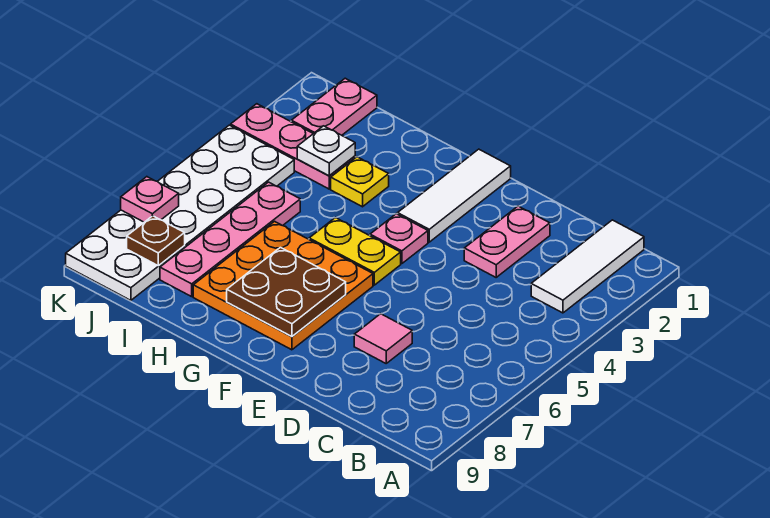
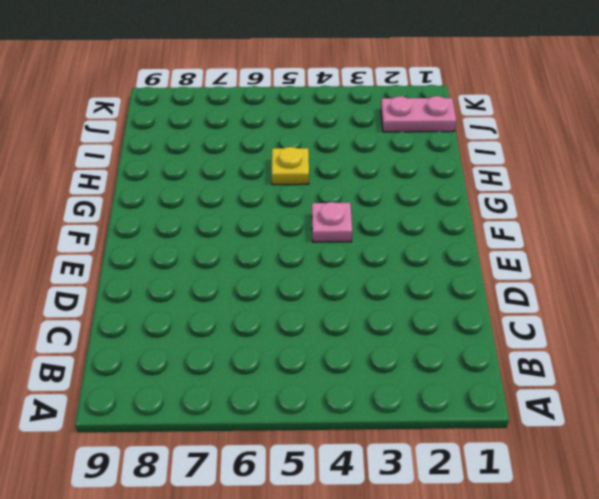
yellow plate H5 level 1 -> yellow plate H3 level 1
none -> white tile B1:B3 level 1
none -> pink plate D2:D3 level 1
none -> pink tile D7 level 1

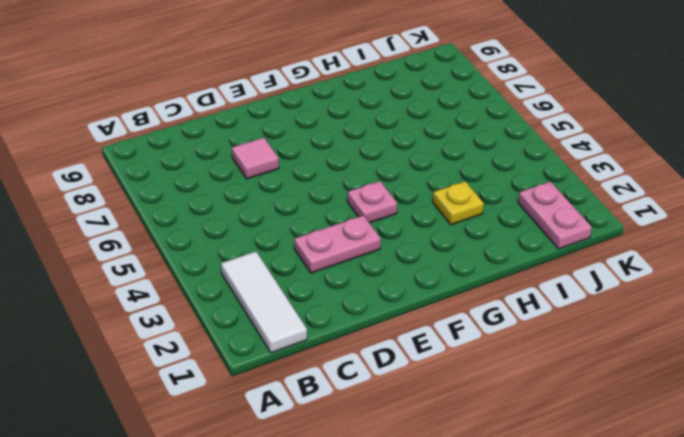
pink plate D3:E3 level 1 -> pink plate D2:D3 level 1
none -> white tile F1:F3 level 1
none -> yellow plate F5:G5 level 1
none -> orange plate F6:H8 level 1

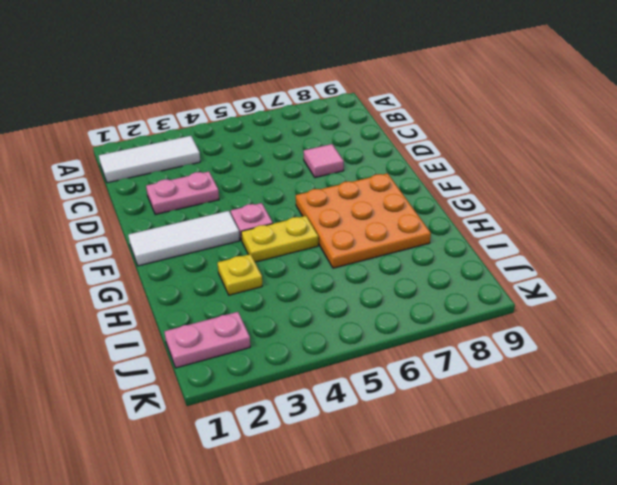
yellow plate G4:G5 level 1 -> yellow plate F5:G5 level 1
none -> pink plate I3:K3 level 1
none -> pink plate I5:I8 level 1
none -> white plate J4:K9 level 1

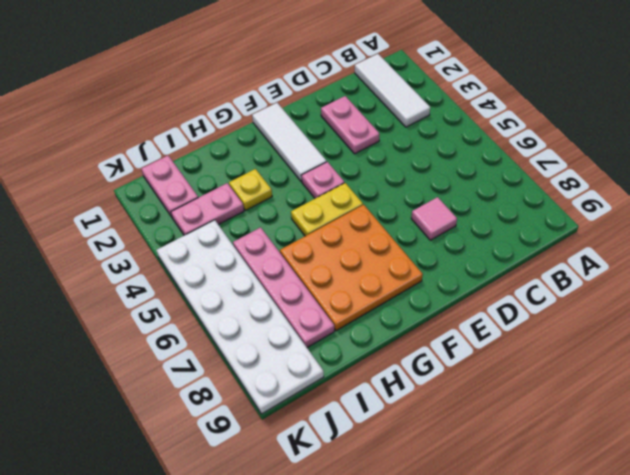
pink plate I3:J3 level 1 -> pink plate I3:K3 level 1
none -> brown plate F7:G8 level 2
none -> white plate I3 level 2
none -> brown plate J8 level 2

